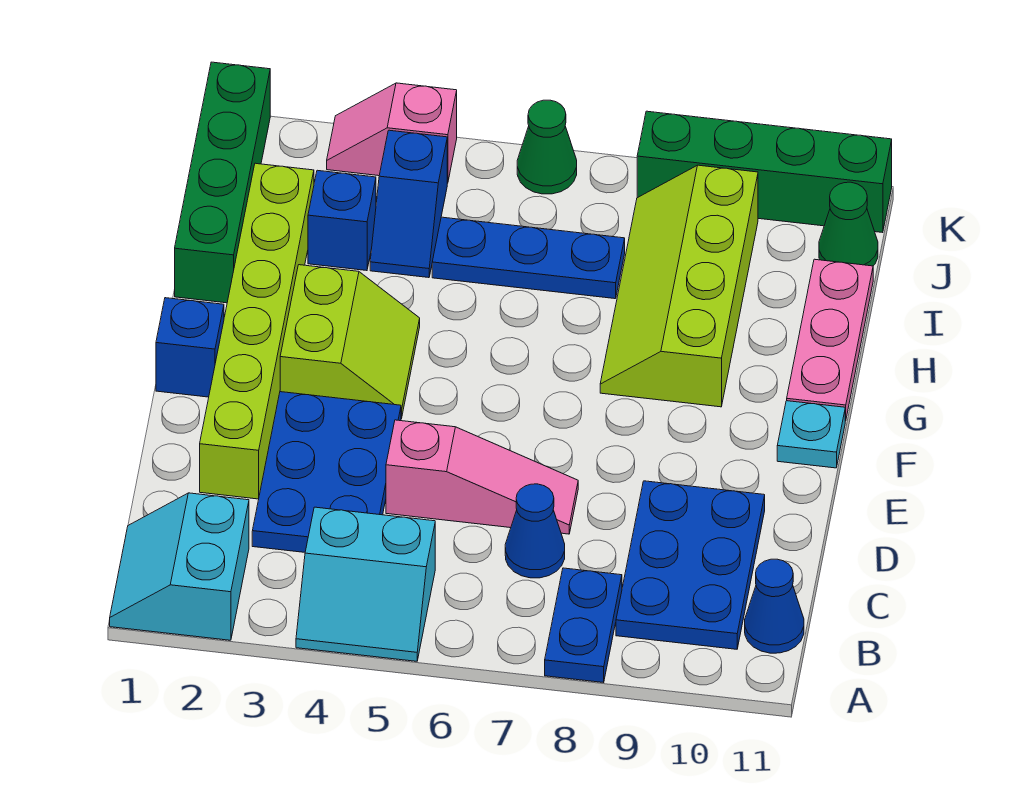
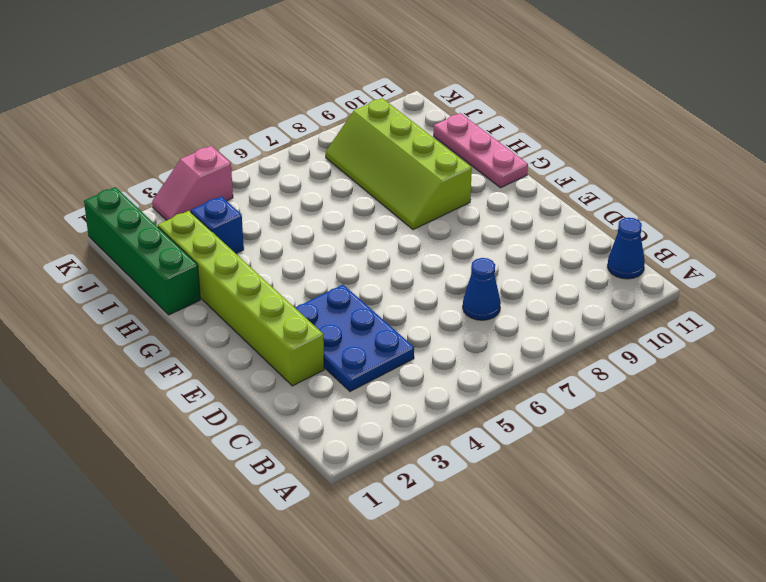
none -> cyan slope A1:B2 level 1 top 2
none -> cyan slope A4:B5 level 1 top B
none -> blue plate A8:B8 level 1

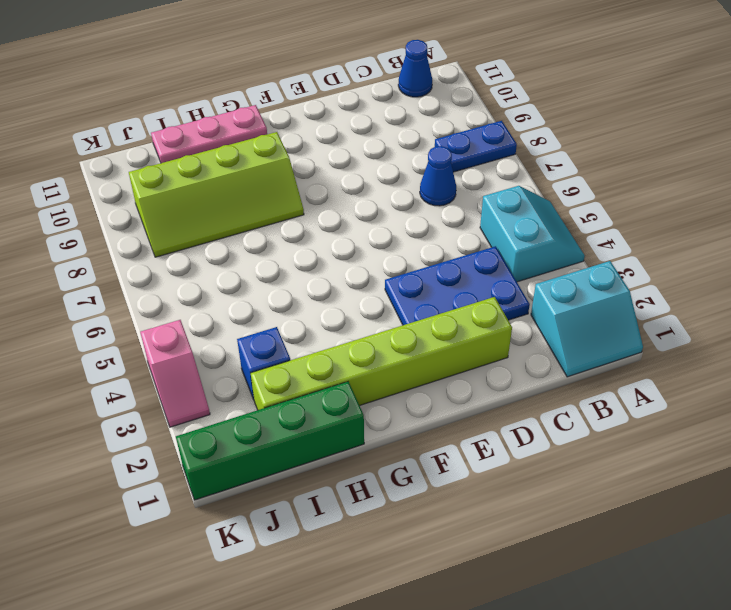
none -> blue plate B9:D10 level 1
none -> pink slope D5:D7 level 1 top 5
none -> blue brick F1 level 1

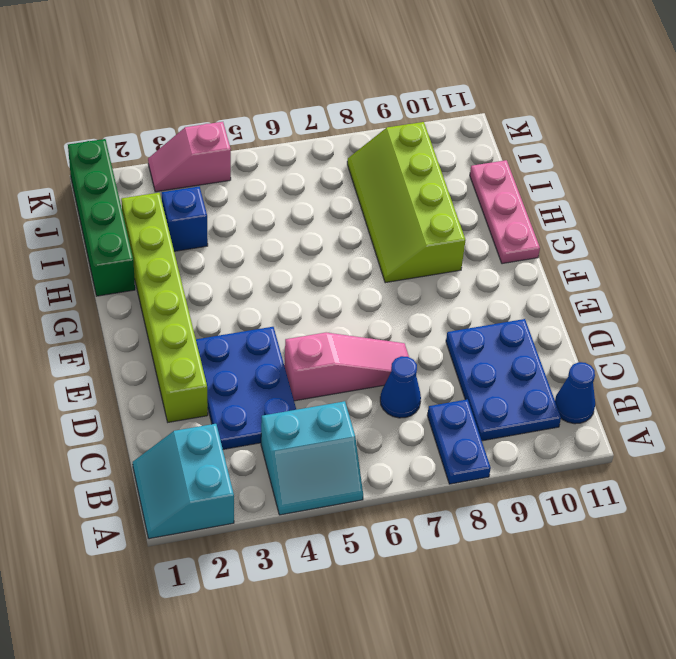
none -> blue brick F1 level 1
none -> lime slope F3:G4 level 1 top 3
none -> cyan plate F11 level 1

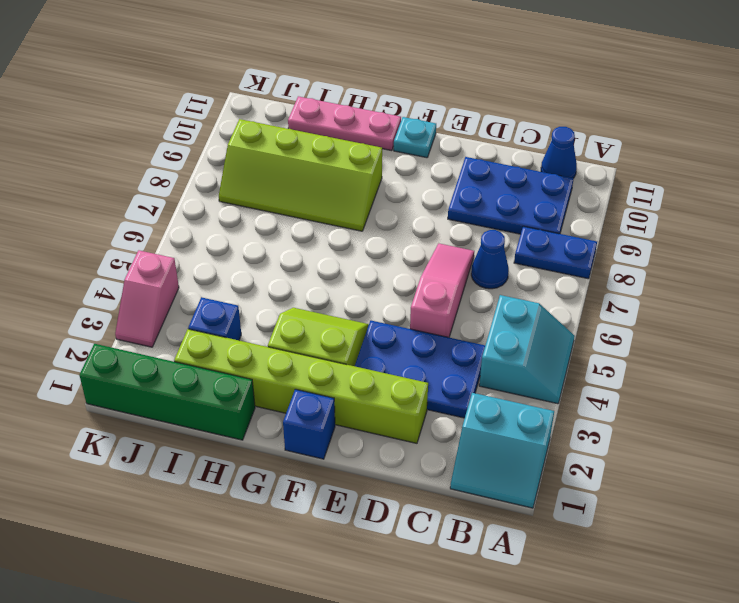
none -> blue slope I4:J4 level 1 top J
none -> blue plate I5:I7 level 1
none -> green cone J11 level 1

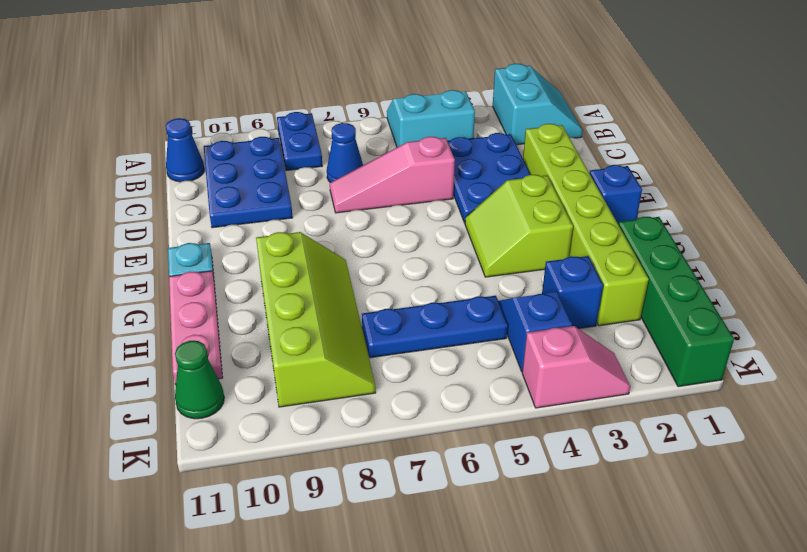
none -> green cone K6 level 1
none -> green brick K8:K11 level 1

